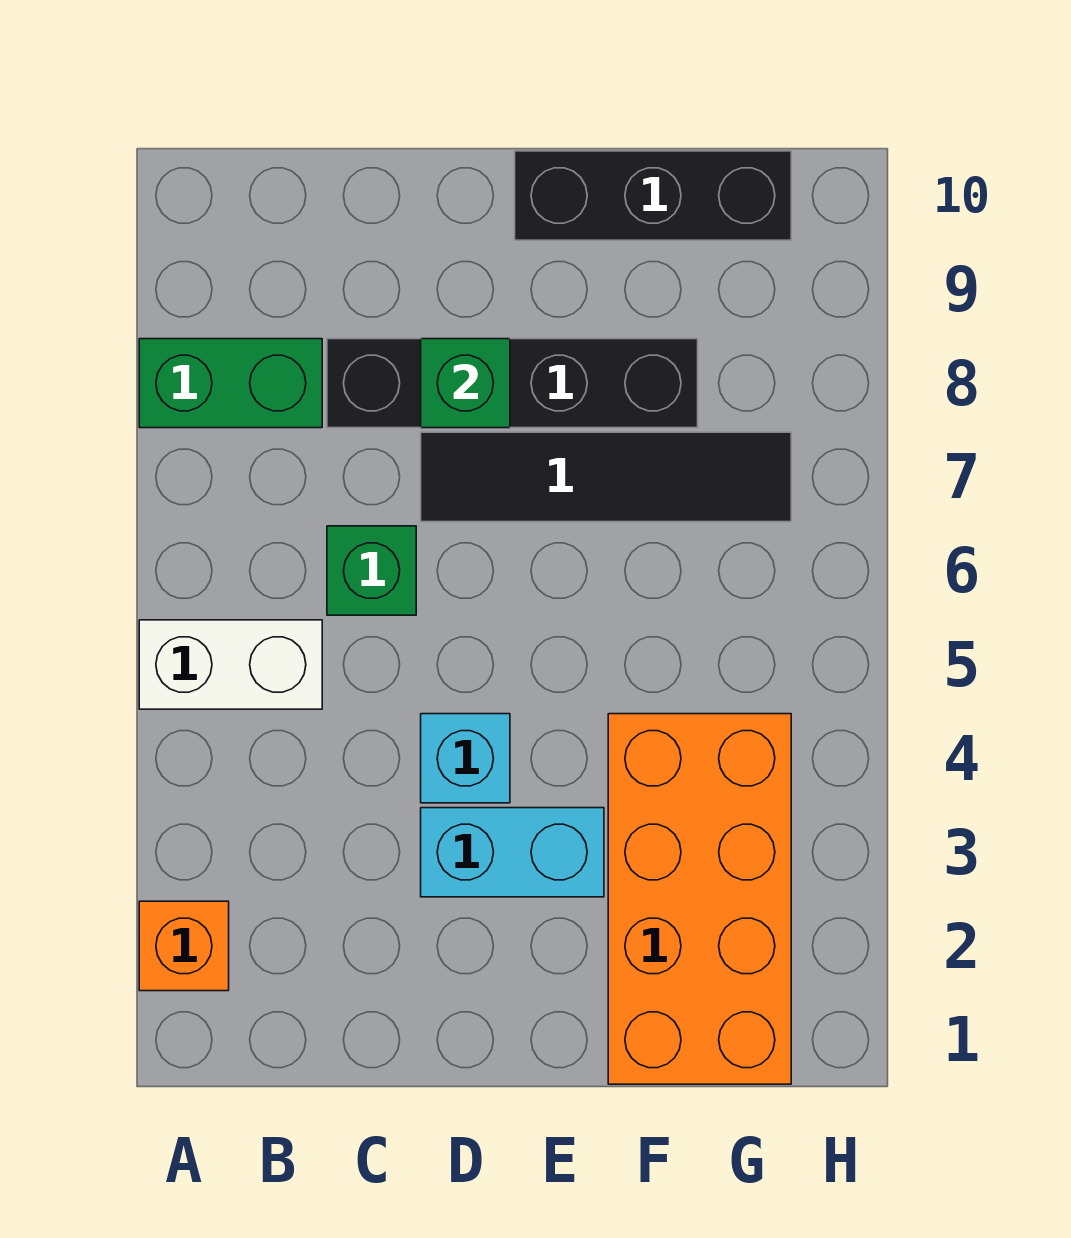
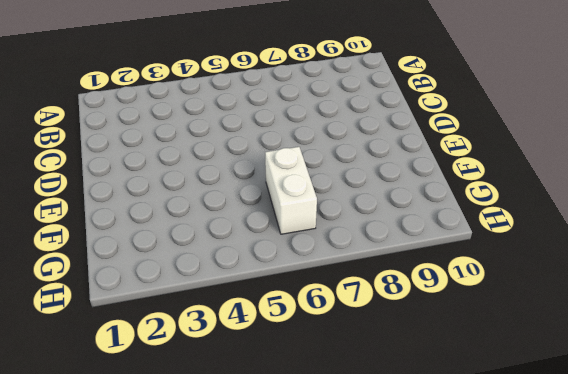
white brick F6:G6 level 1 -> white brick A5:B5 level 1
none -> orange brick A2 level 1
none -> green brick A8:B8 level 1

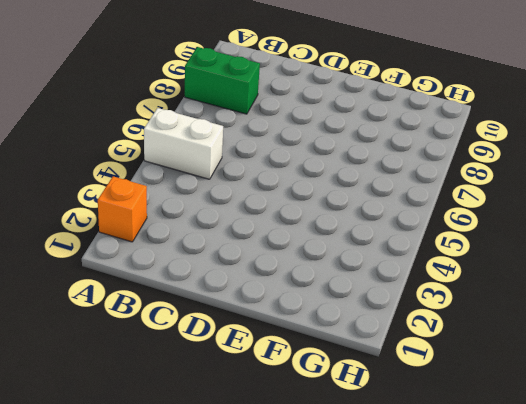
none -> green brick C6 level 1
none -> black brick C8:F8 level 1

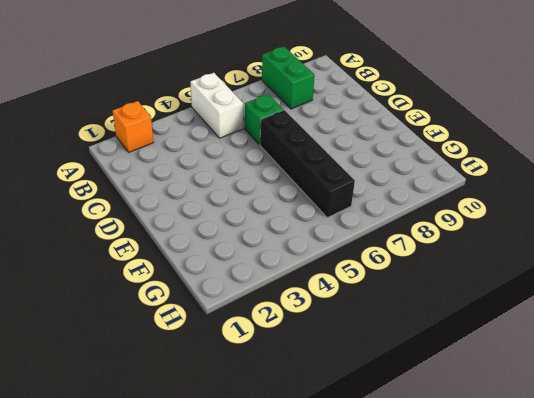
black brick D6:G6 level 1 -> black brick C8:F8 level 1
none -> cyan brick D3:E3 level 1
none -> cyan brick D4 level 1

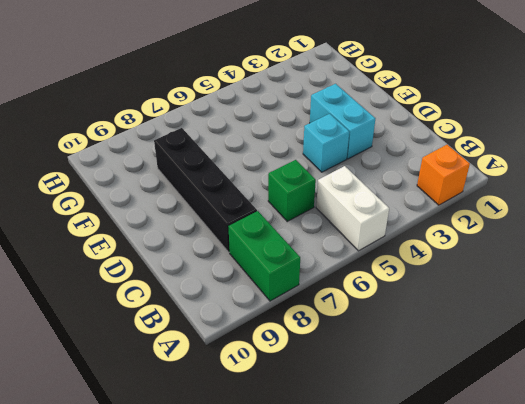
none -> black tile D7:G7 level 1
none -> black brick E10:G10 level 1

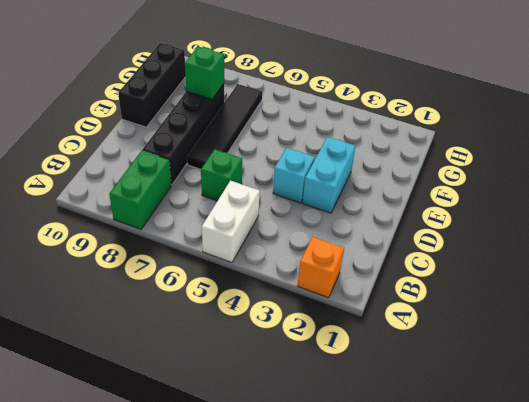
green brick F8 level 2 -> green brick D8 level 2
none -> orange brick F1:G4 level 1

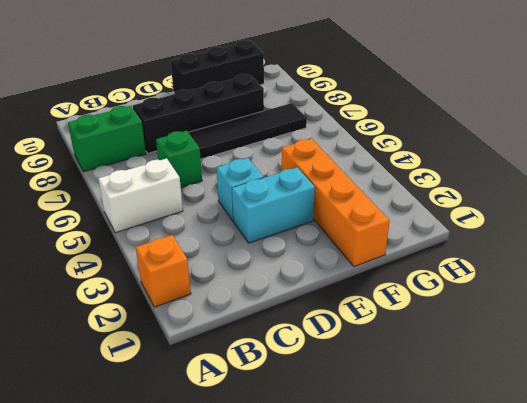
orange brick F1:F4 level 1 -> orange brick F1:G4 level 1
none -> green brick D8 level 2

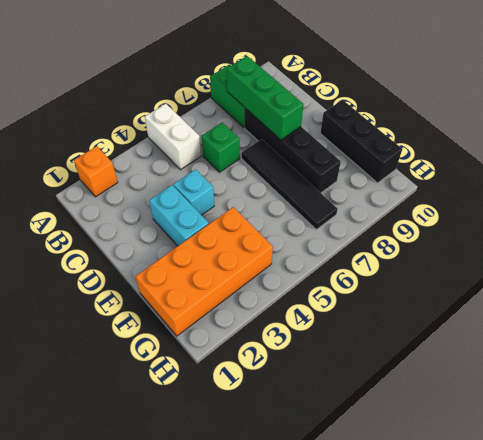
green brick B8:D8 level 2 -> green brick D8 level 2

